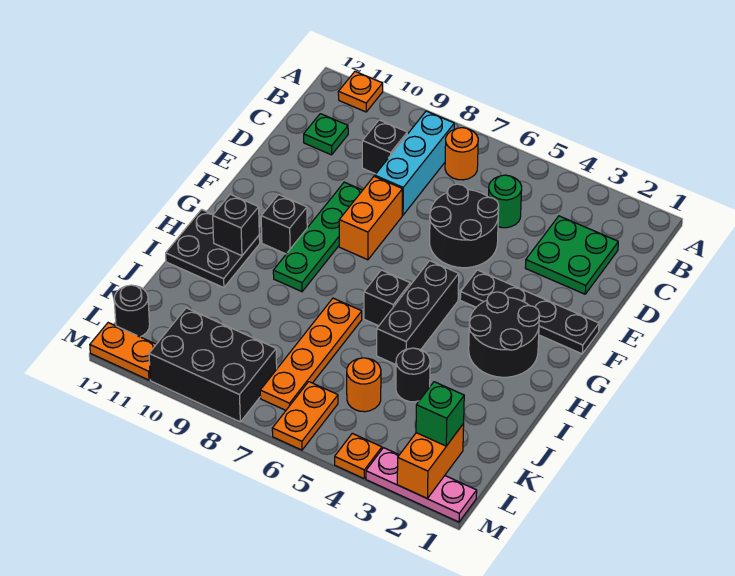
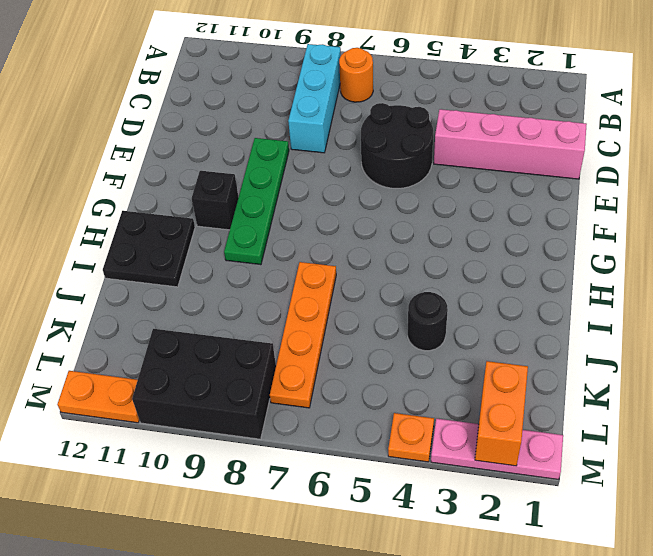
pink brick D1:D4 level 1 -> green plate C2:D3 level 1
none -> orange plate A11 level 1
none -> green round brick C5 level 1
none -> black brick C9 level 1

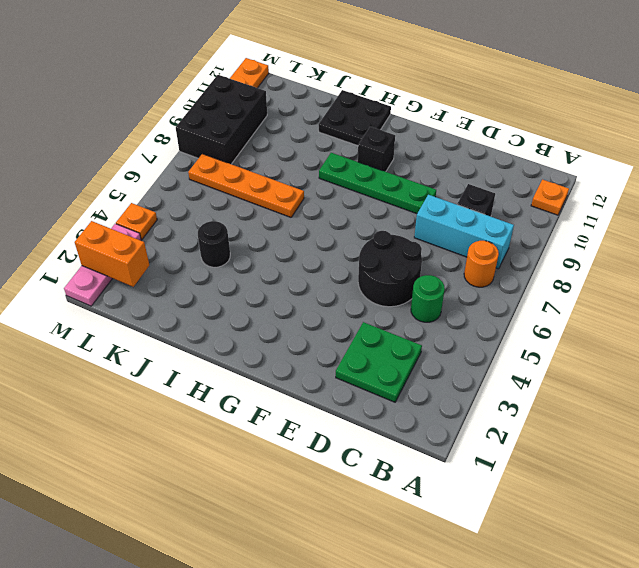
none -> green plate C11 level 1
none -> orange brick E8:F8 level 1
none -> black plate F1:F4 level 1

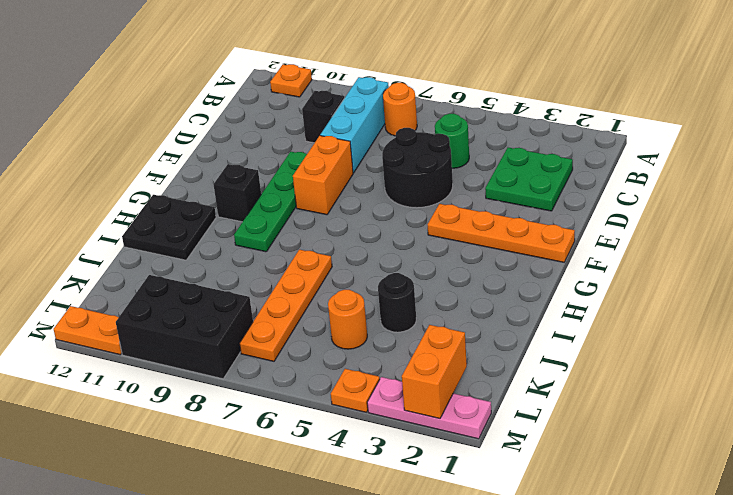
orange plate F1:F4 level 1 -> black plate F1:F4 level 1
none -> green plate C11 level 1
none -> black round brick G2:H3 level 1
none -> black brick G5:I5 level 1

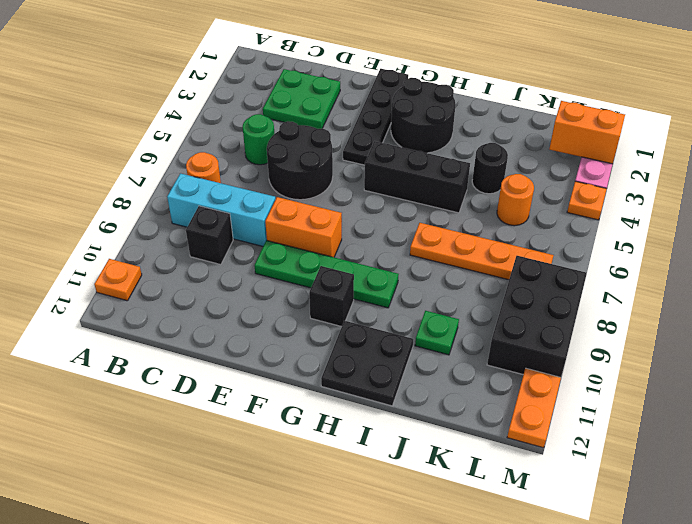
green plate J10 level 1 -> green plate C11 level 1
none -> black brick H6 level 1
none -> orange plate L6:M6 level 1
none -> black round brick L12 level 1

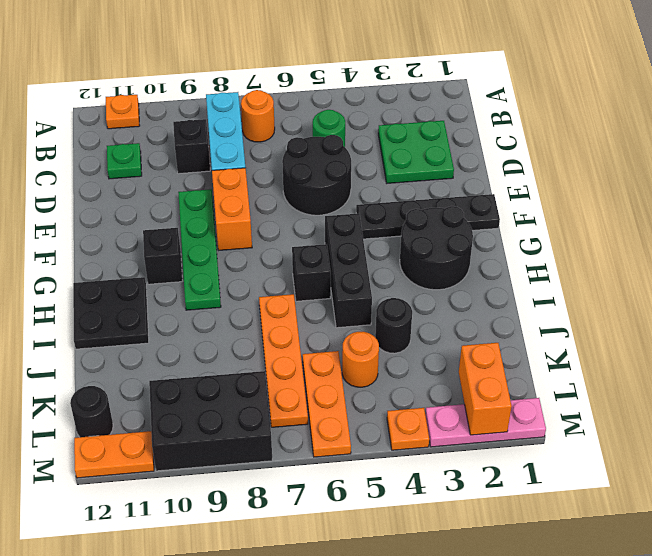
orange plate K6:M6 level 1 -> orange plate L6:M6 level 1
none -> black brick H11 level 2
none -> green brick L2 level 3

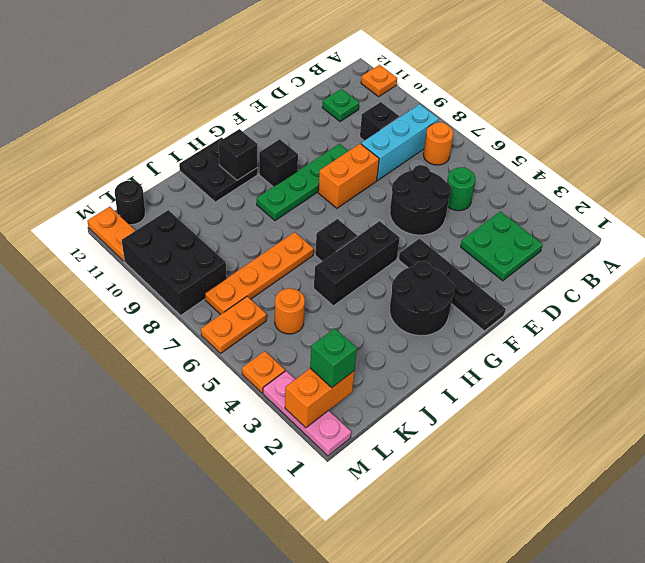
none -> black round brick J4 level 1

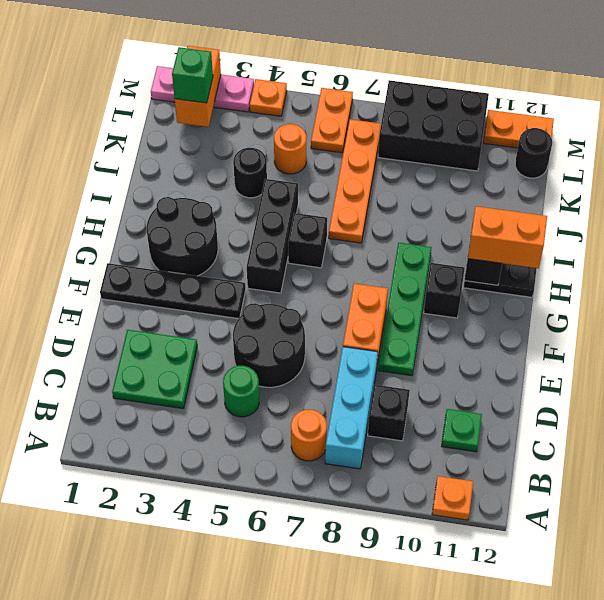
orange brick H11:H12 level 3 -> none

